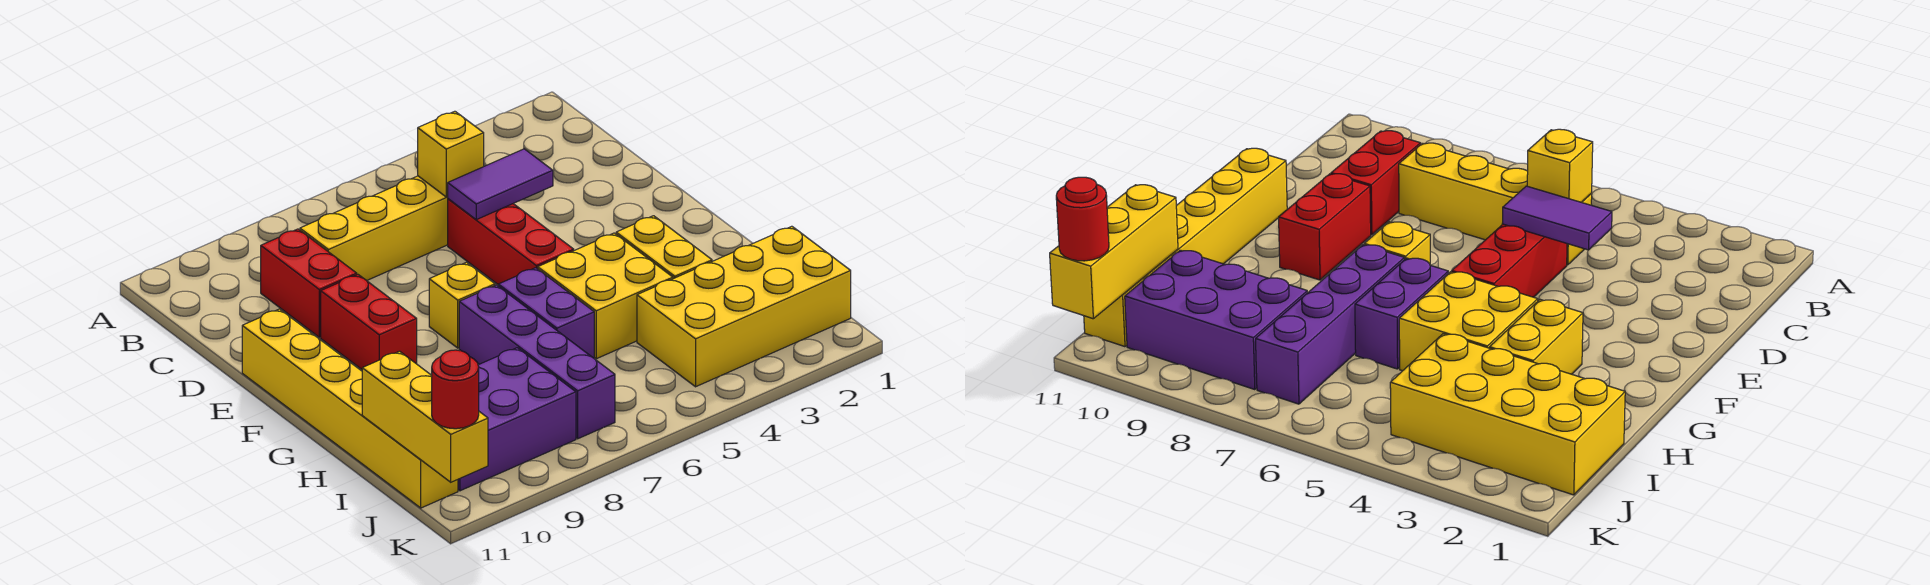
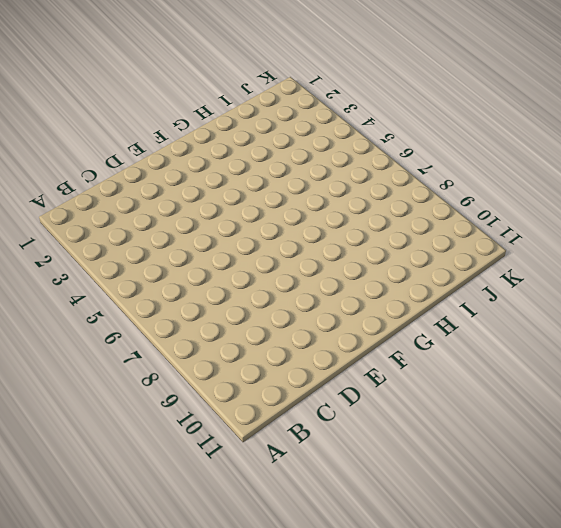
none -> yellow brick C5:C8 level 1
none -> red brick C9:D9 level 1
none -> red brick D5:F5 level 1

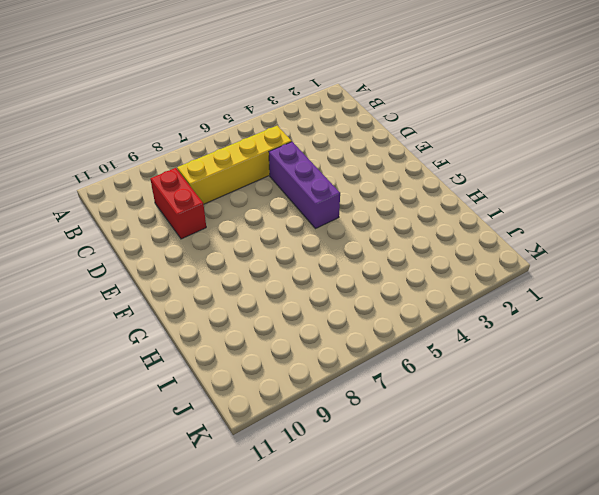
purple brick D5:F5 level 1 -> red brick D5:F5 level 1
none -> red brick E9:F9 level 1
none -> yellow brick E11:J11 level 1
none -> yellow brick F7 level 1

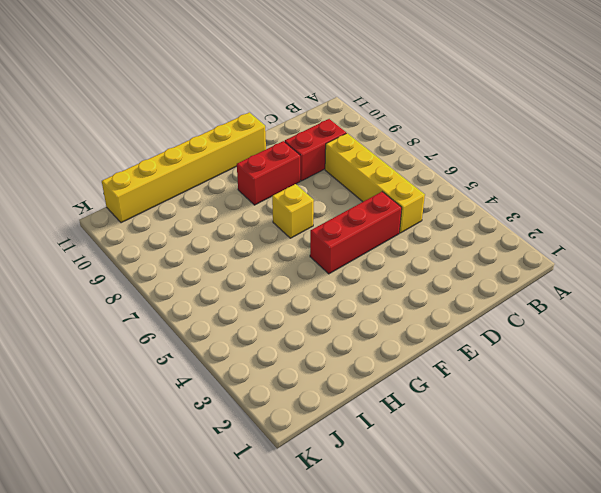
none -> yellow brick G3:H3 level 1
none -> yellow brick G4:H5 level 1
none -> purple brick G6:H6 level 1

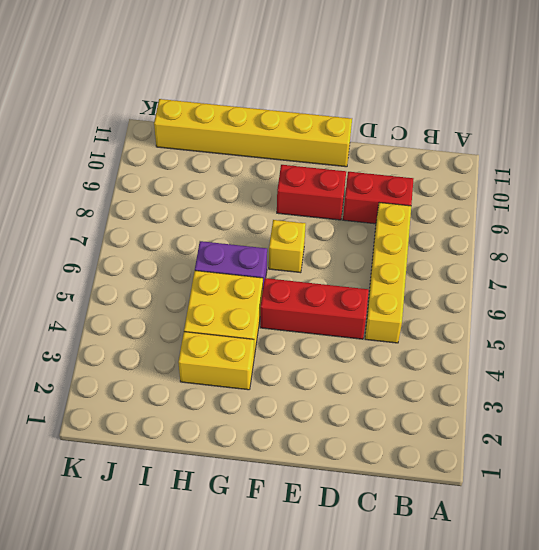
none -> purple brick G7:J7 level 1
none -> yellow brick I1:J4 level 1
none -> purple brick I8:J10 level 1

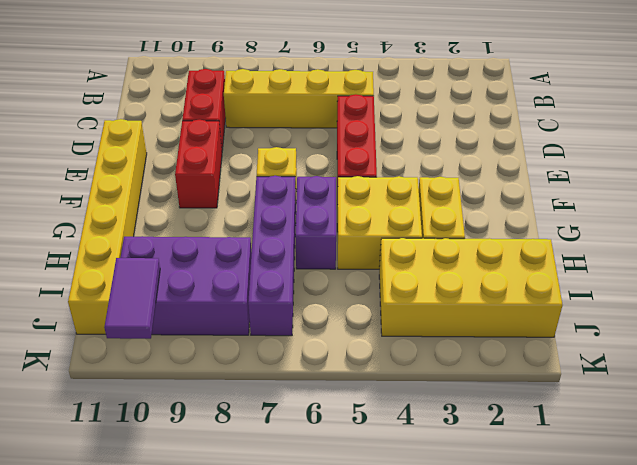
purple tile J10:K10 level 2 -> purple tile D4:D5 level 2
none -> yellow brick C5 level 2
none -> yellow brick I11:K11 level 2
none -> red round brick K11 level 3

